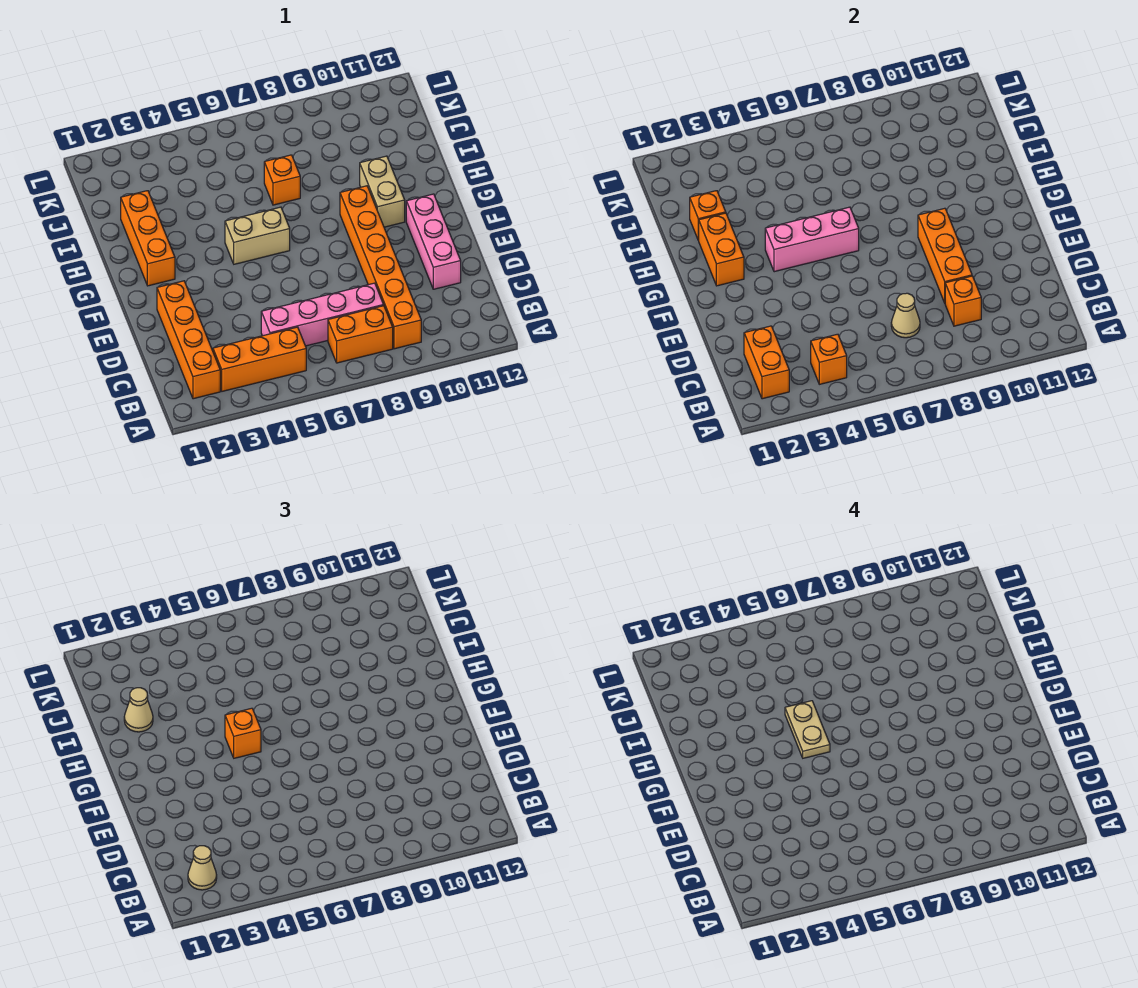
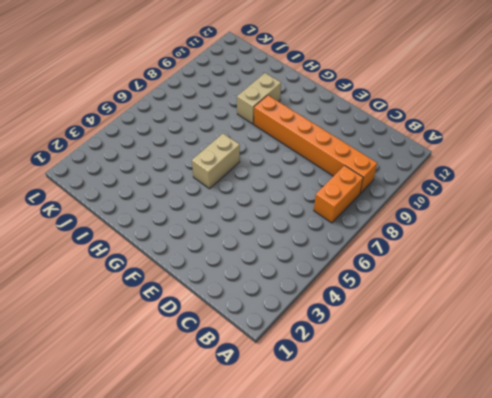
tan brick H9:H10 level 1 -> tan brick G10:H10 level 1
none -> orange brick B2:E2 level 1
none -> orange brick B3:B5 level 1
none -> pink brick C5:C8 level 1

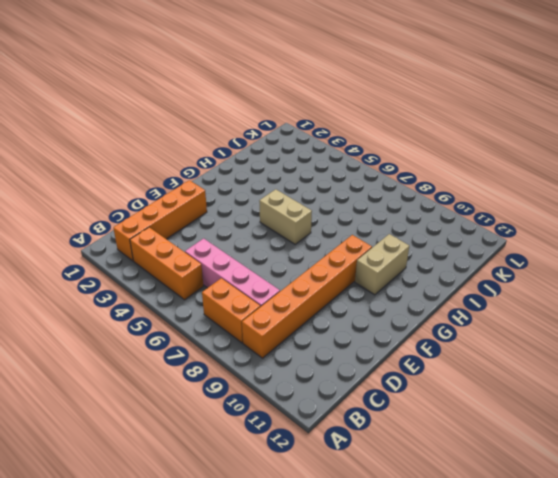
none -> pink brick D11:F11 level 1
none -> orange brick G2:I2 level 1
none -> orange brick I7 level 1

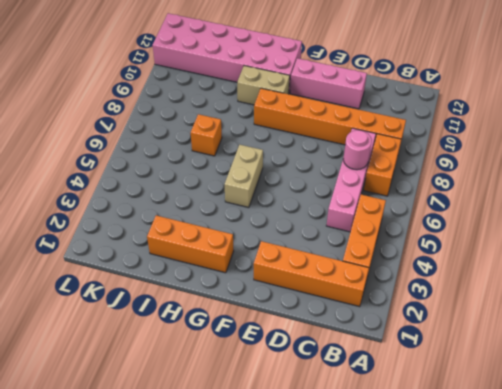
pink round brick C7 level 2 -> tan cone C7 level 2
pink brick G11:L12 level 1 -> none
none -> orange brick B2:C2 level 2
none -> orange brick B4 level 2
none -> orange brick C9 level 2

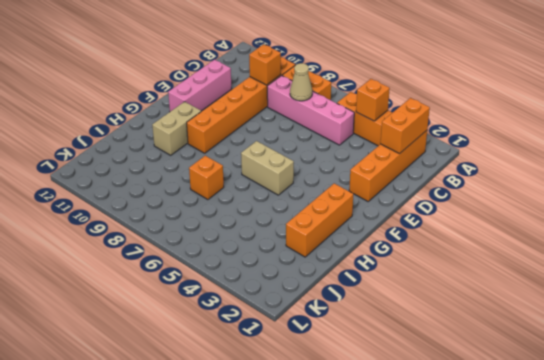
none -> orange brick D9:F9 level 2
none -> orange brick G2:H2 level 2
none -> pink brick G4:G6 level 2

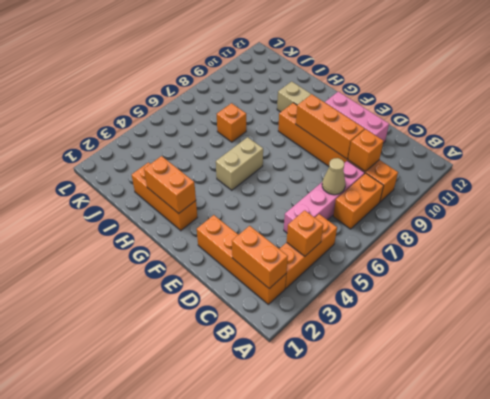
none -> pink brick G4:G6 level 2
none -> orange brick I2 level 2
none -> tan cone B2 level 3

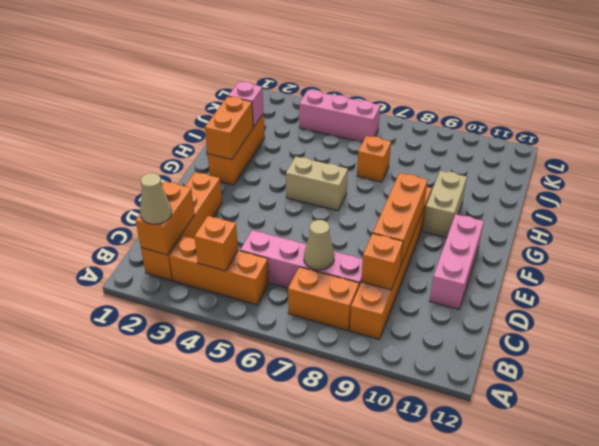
pink brick I2 level 2 -> orange brick I2 level 2
pink brick K4:K6 level 1 -> pink brick G4:G6 level 2
none -> orange brick G5 level 3
none -> tan cone I2 level 3
none -> tan plate G5:H5 level 4

